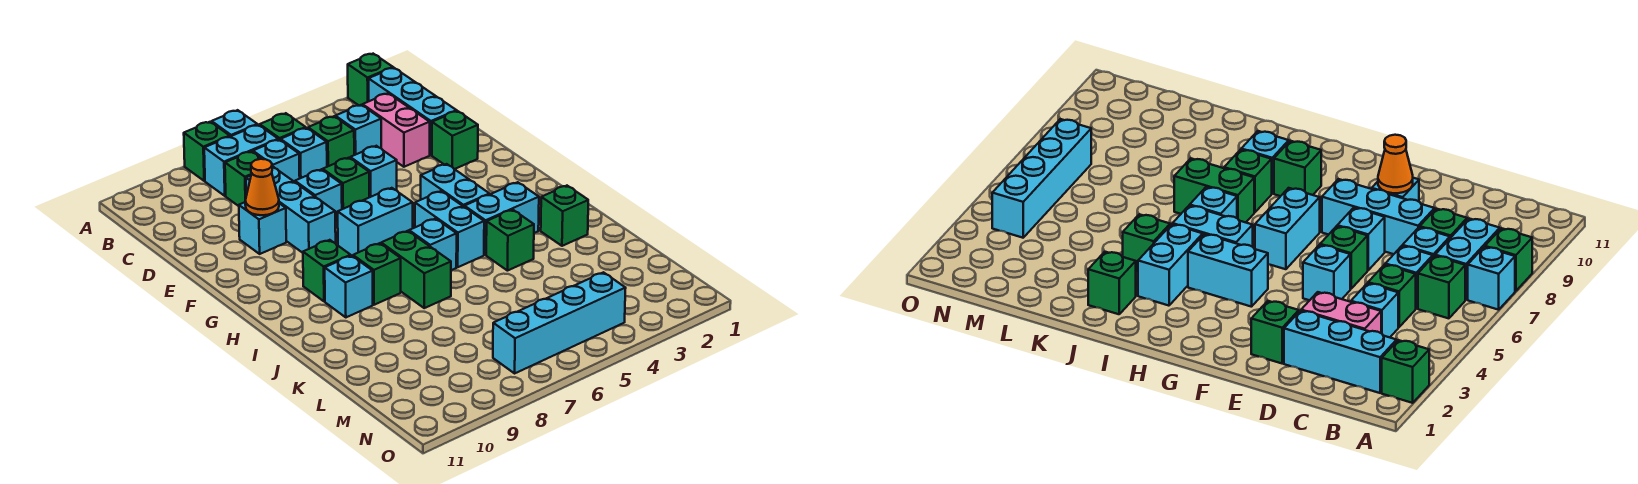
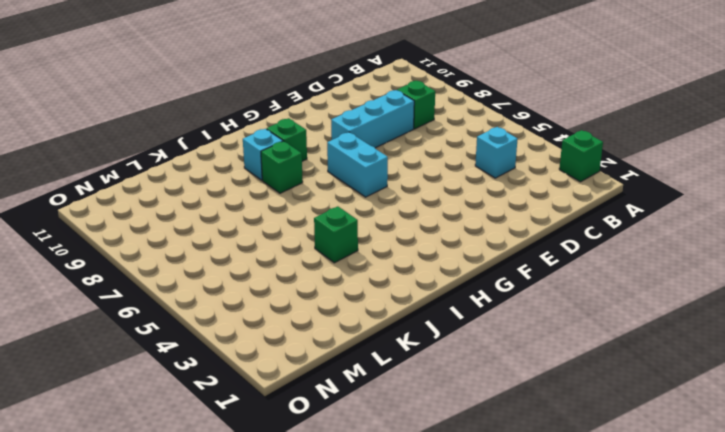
none -> cyan brick A7 level 1
none -> green brick A8 level 1
none -> cyan brick B2:D2 level 1
none -> green brick B6 level 1

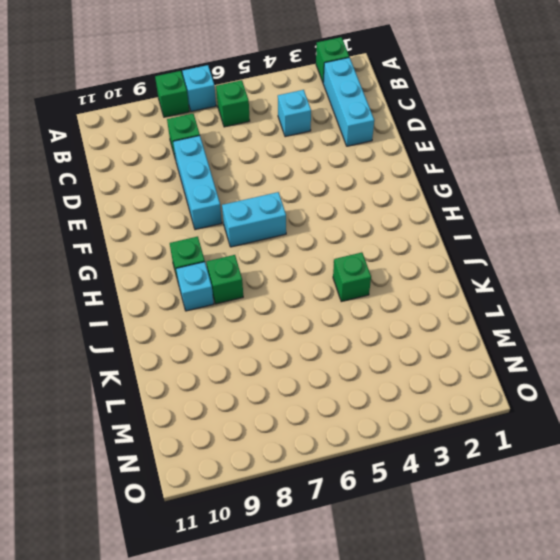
none -> cyan brick B7:B8 level 1
none -> pink brick C3:D3 level 1
none -> green brick C5 level 1
none -> cyan brick C6 level 1

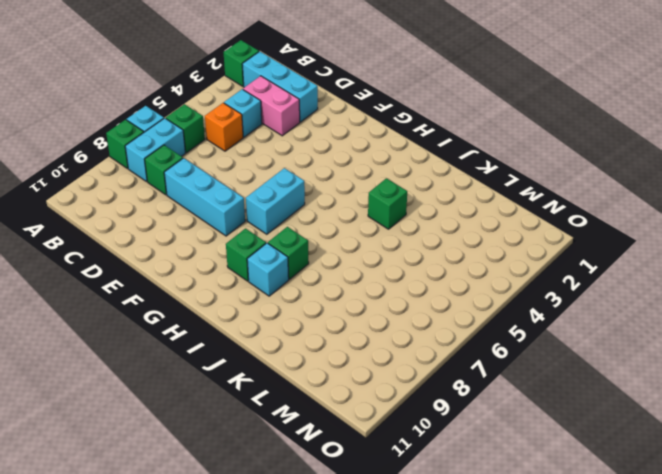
orange brick C5 level 1 -> green brick C5 level 1
none -> cyan brick C6 level 1
none -> cyan brick C7 level 1
none -> green brick E2 level 1
none -> cyan brick E5 level 1

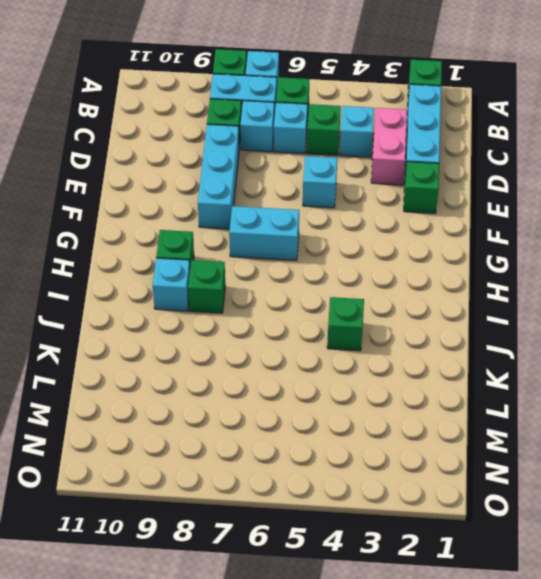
none -> green brick E6 level 1
none -> cyan brick E7 level 1
none -> cyan brick E9 level 1
none -> cyan brick G4:H4 level 1

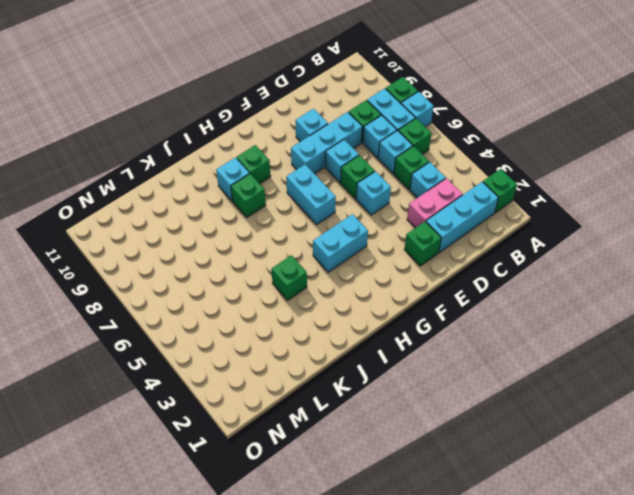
none -> cyan brick H5:I5 level 1
none -> cyan brick I3:I4 level 1
none -> cyan brick I6 level 1
none -> green brick I7:J7 level 1

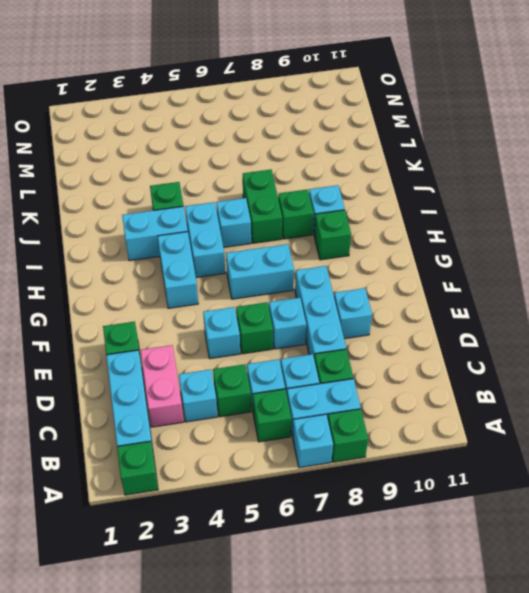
none -> green brick J2 level 1
none -> cyan brick N4:N7 level 1
none -> orange cone E9 level 2

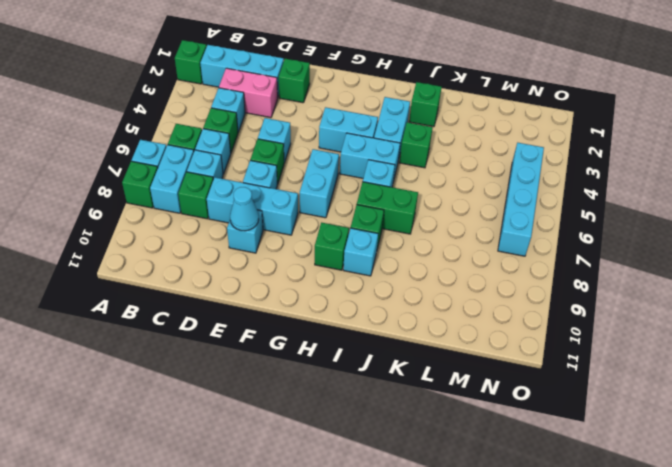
cyan cone E9 level 2 -> orange cone E9 level 2

